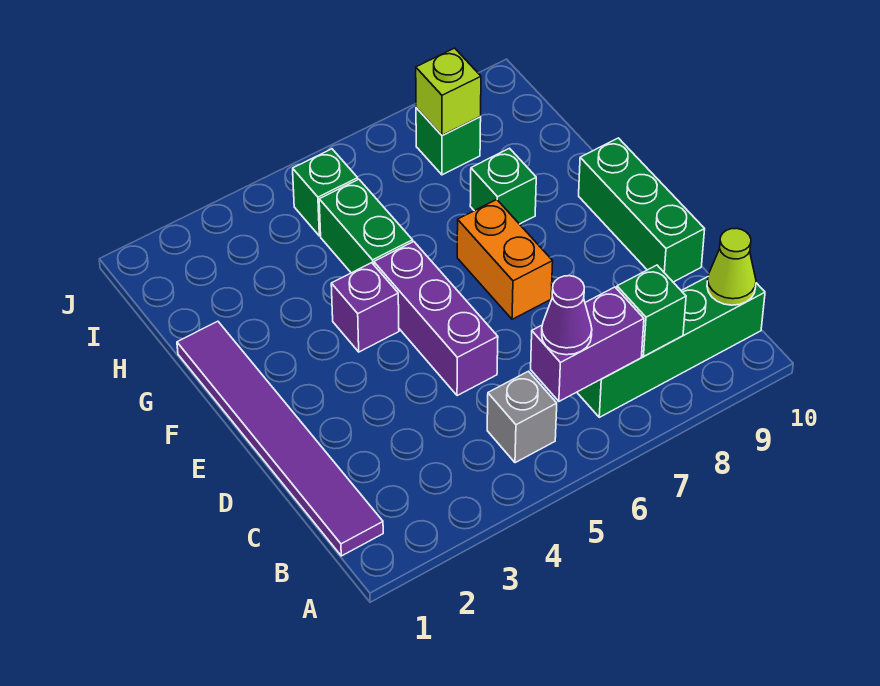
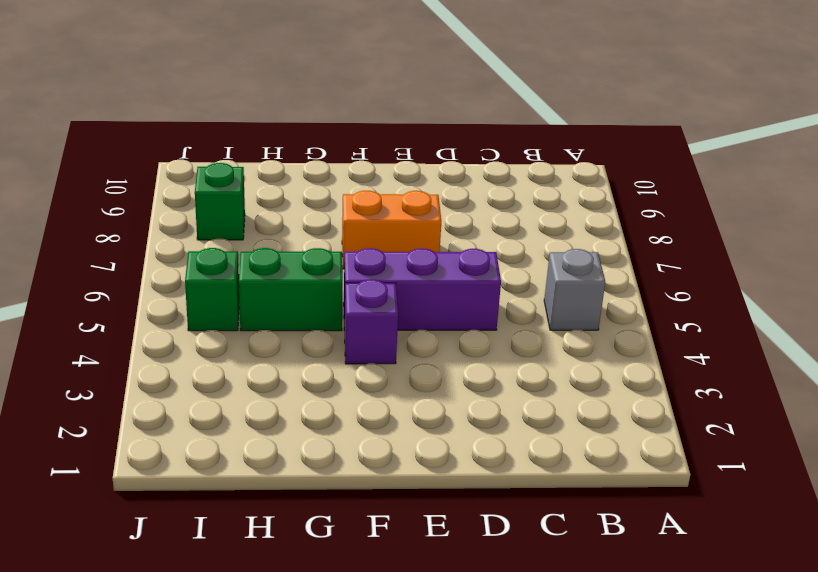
none -> purple tile B1:G1 level 1
none -> green brick B7:B10 level 1
none -> green brick D10:F10 level 1

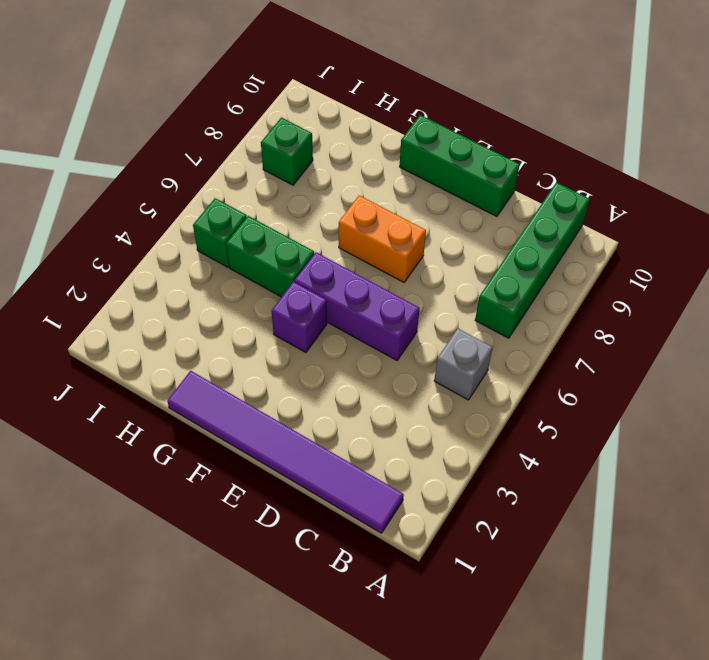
none -> green brick G8 level 1
none -> purple brick B6:B7 level 2
none -> green brick B8 level 2

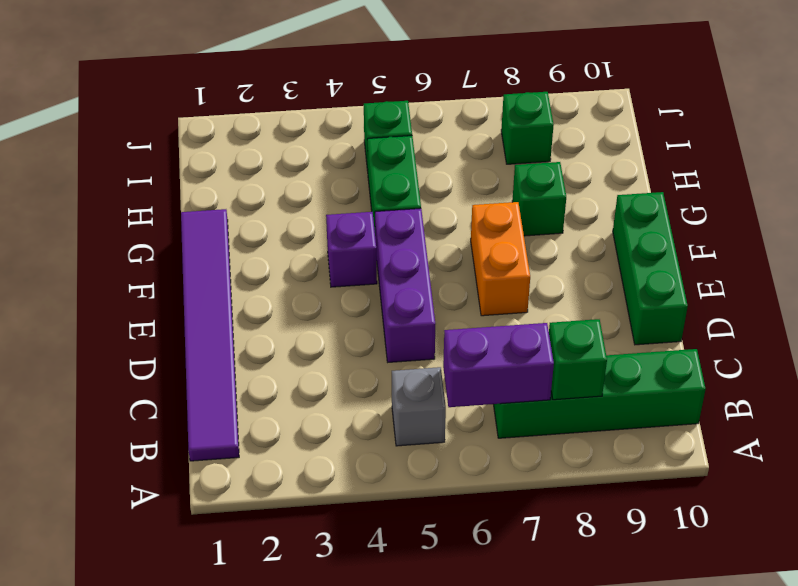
none -> lime cone B10 level 2
none -> lime brick I8 level 2
none -> purple cone B6 level 3

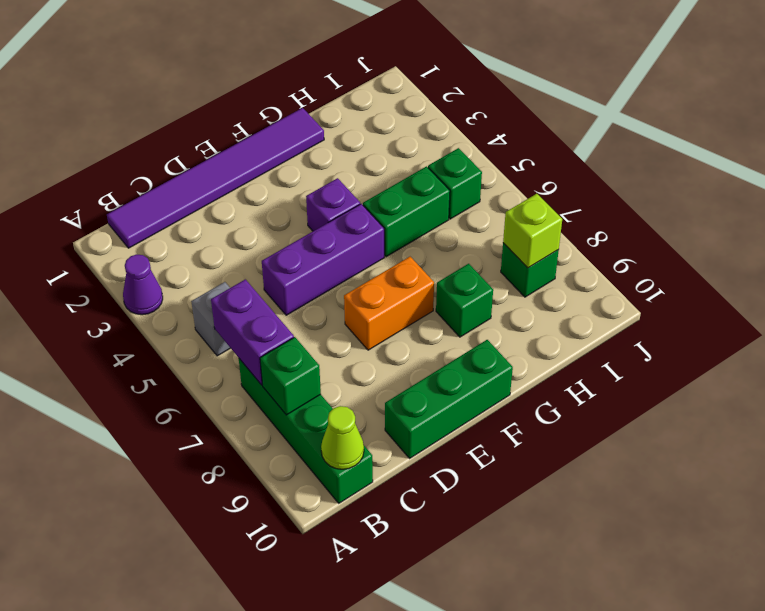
purple cone A3 level 1 -> purple cone B6 level 3

